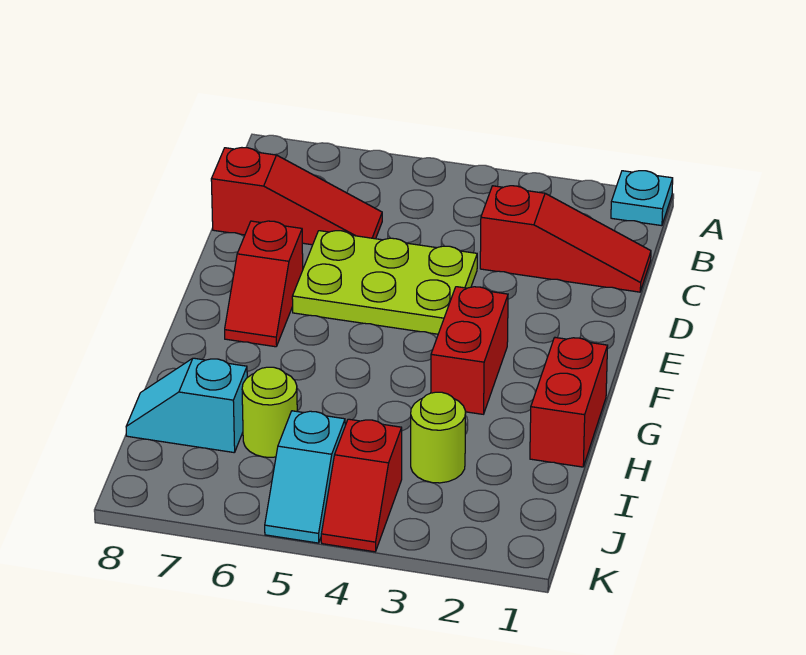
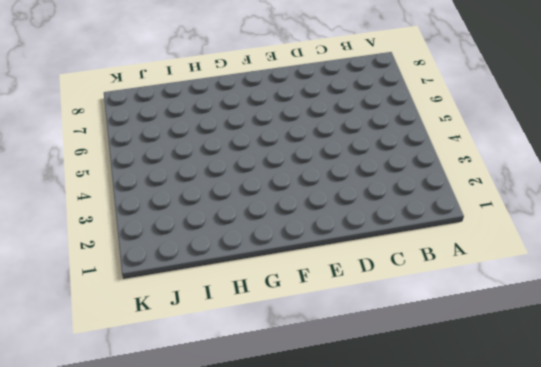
none -> cyan plate A1 level 1
none -> red slope C1:C3 level 1 top 3
none -> red slope C6:C8 level 1 top 8

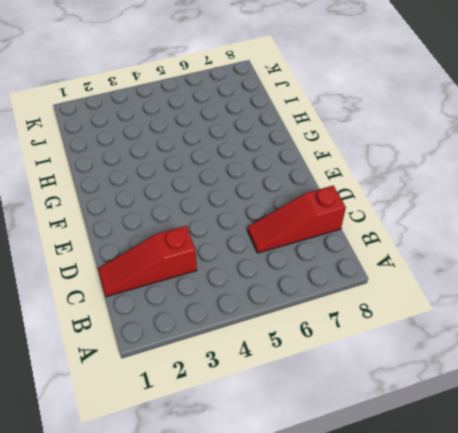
none -> cyan plate A1 level 1
none -> lime plate D4:E6 level 1
none -> red slope E7:F7 level 1 top E

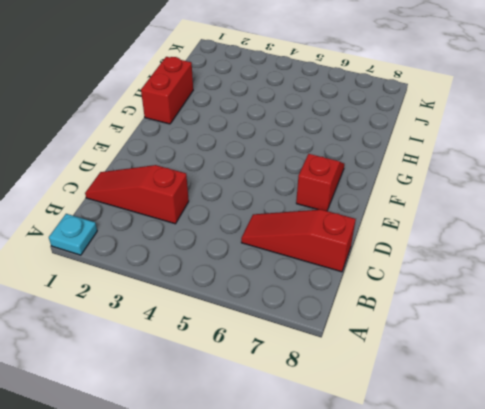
none -> lime plate D4:E6 level 1
none -> red brick F3:G3 level 1
none -> lime round brick I3 level 1

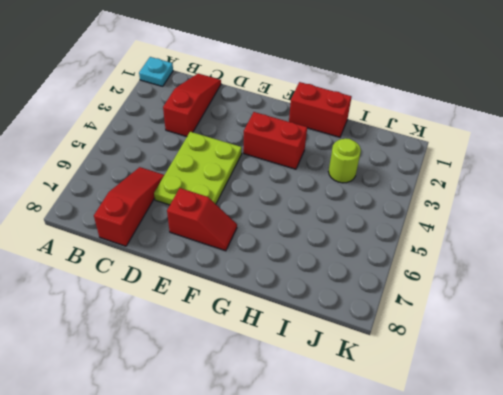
none -> lime round brick I6 level 1
none -> cyan slope I7:I8 level 1 top 7
none -> red slope J4:K4 level 1 top J

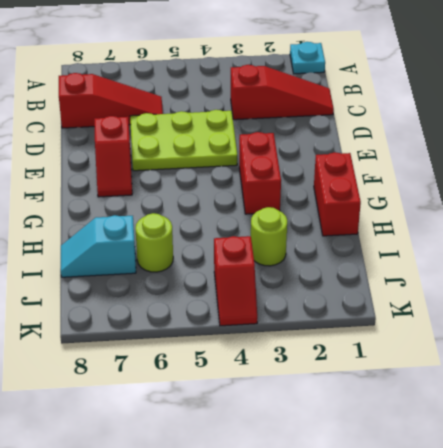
none -> cyan slope J5:K5 level 1 top J

